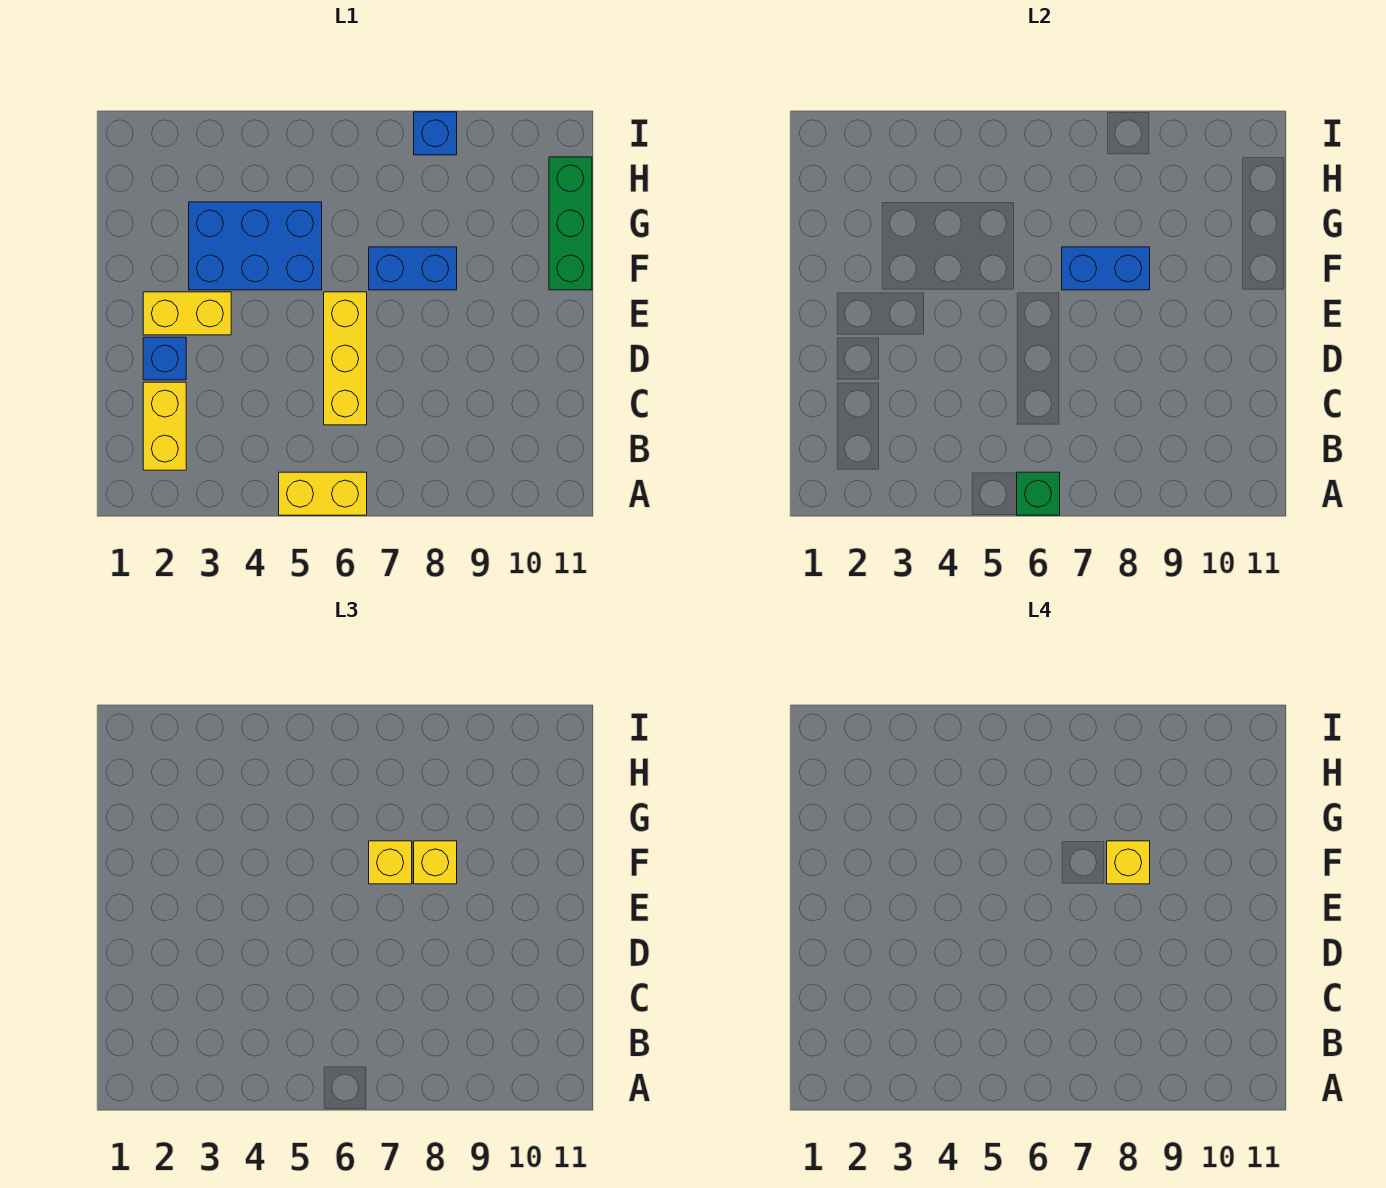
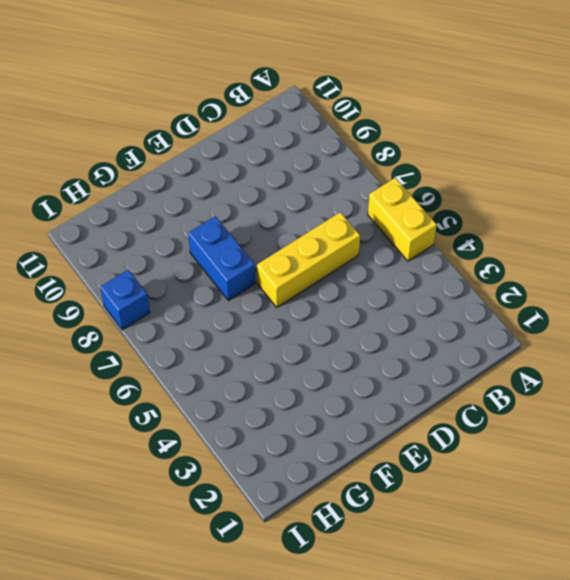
none -> yellow brick B2:C2 level 1
none -> blue brick D2 level 1
none -> yellow brick E2:E3 level 1

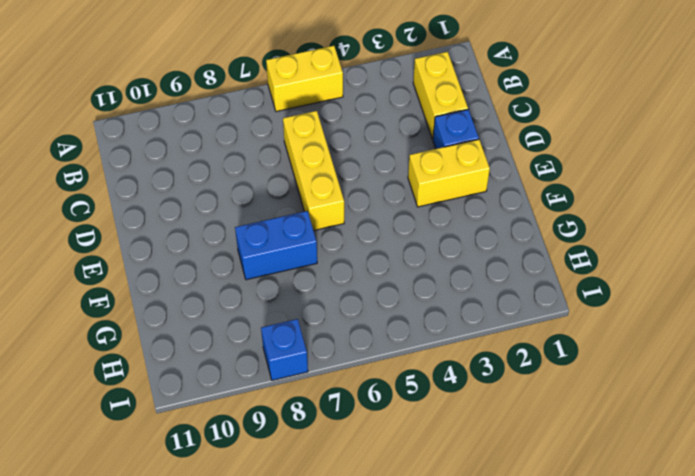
none -> blue brick F3:G5 level 1
none -> green brick F11:H11 level 1
none -> green brick A6 level 2

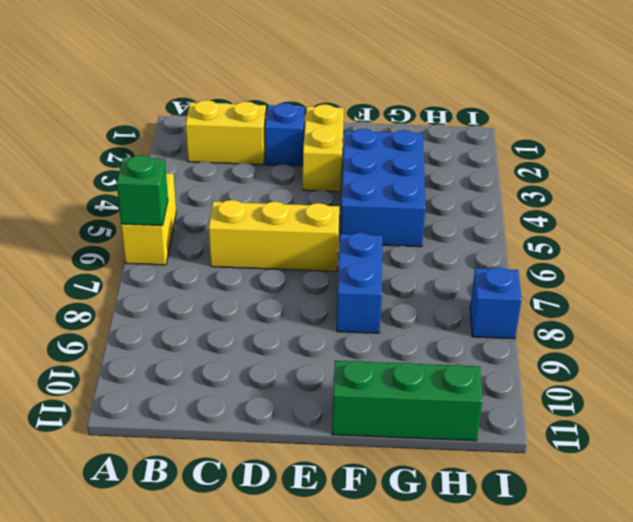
none -> blue brick F7:F8 level 2
none -> yellow brick F7 level 3
none -> yellow brick F8 level 3

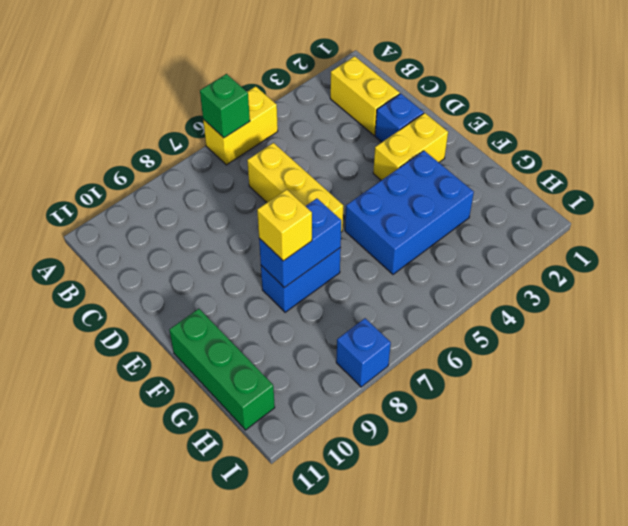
none -> yellow brick F7 level 3
none -> yellow brick F8 level 4

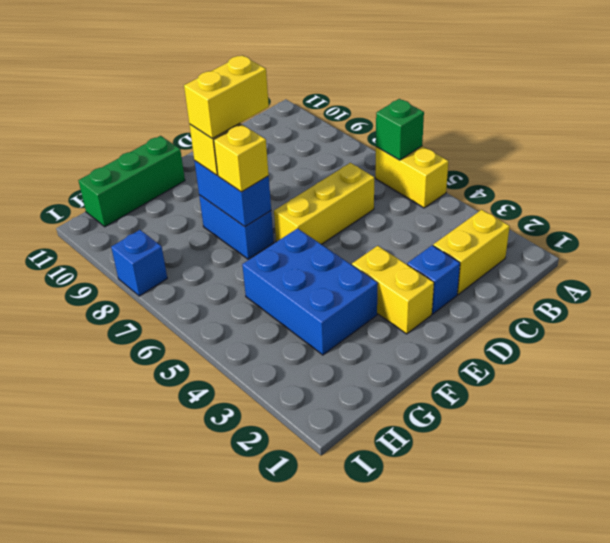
yellow brick E8:F8 level 4 -> yellow brick F8 level 4

